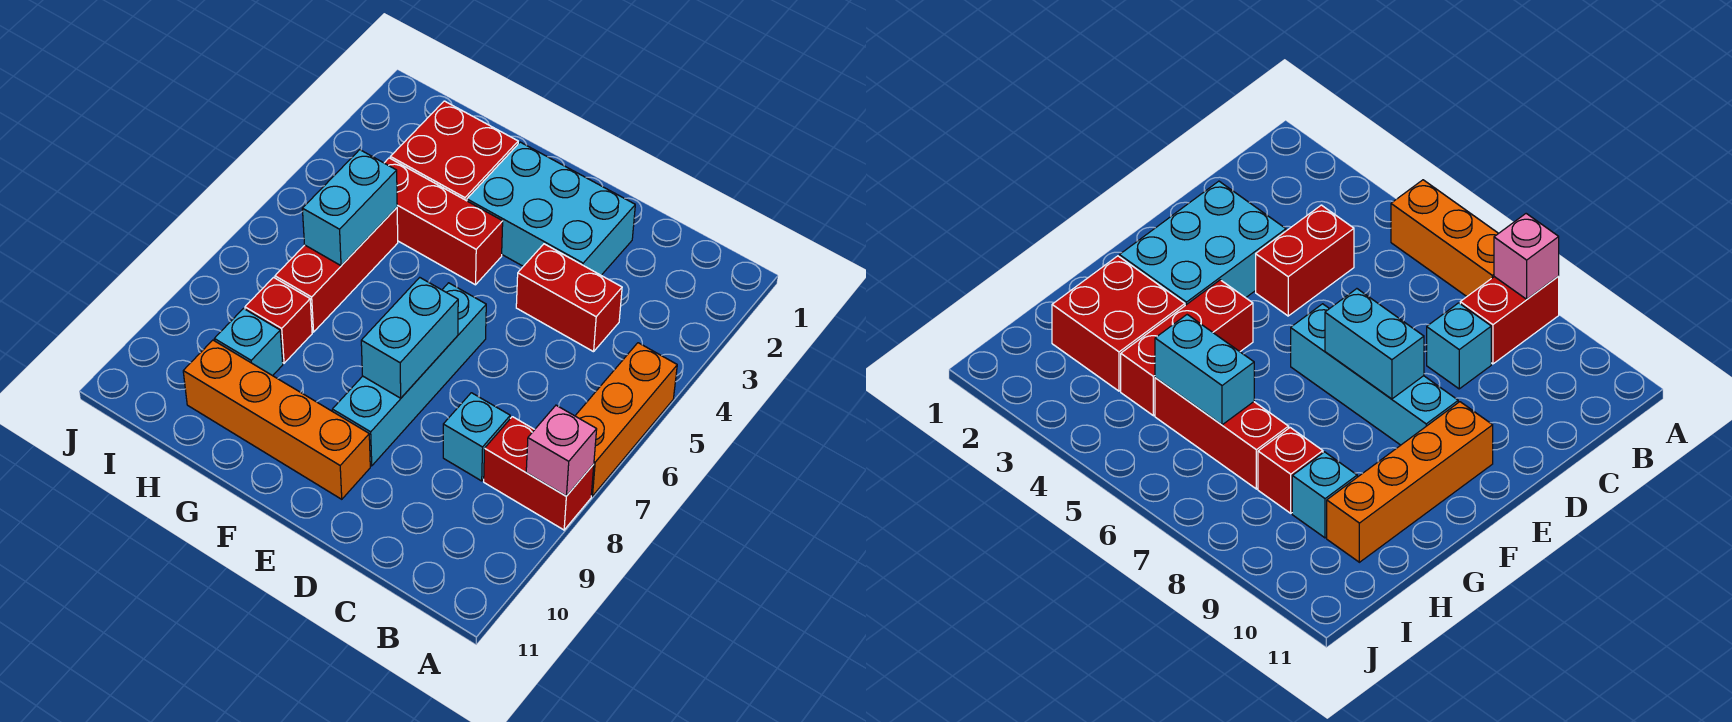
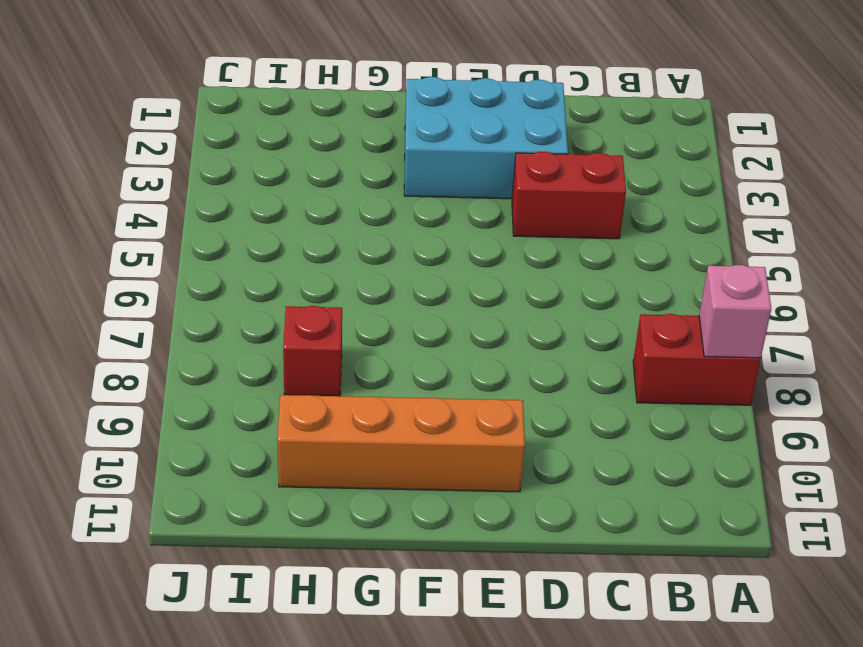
none -> orange brick A5:A7 level 1
none -> cyan brick C8 level 1
none -> cyan brick E6:E9 level 1

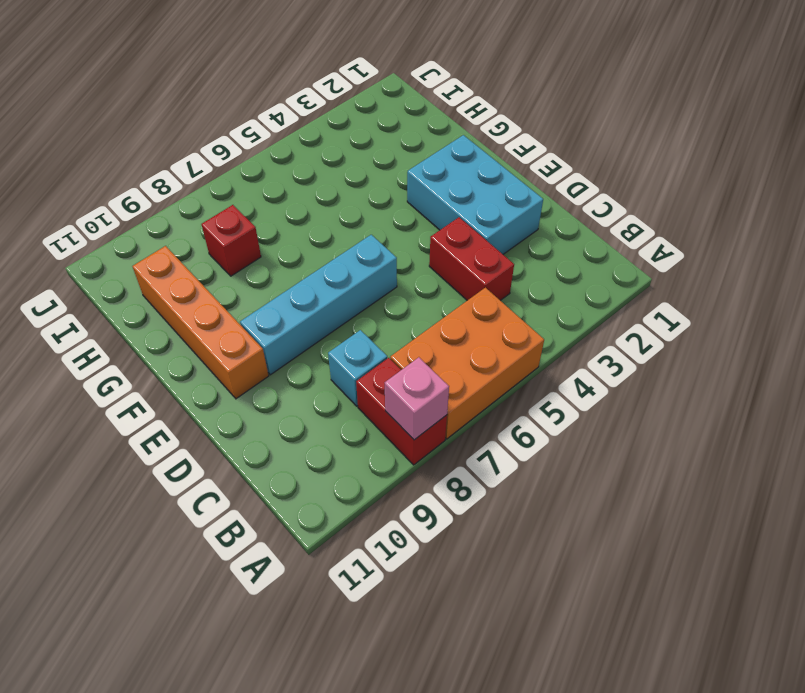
orange brick A5:B7 level 1 -> orange brick A5:A7 level 1
none -> red brick F4:H4 level 1
none -> red brick G2:H3 level 1
none -> red brick H5:H7 level 1

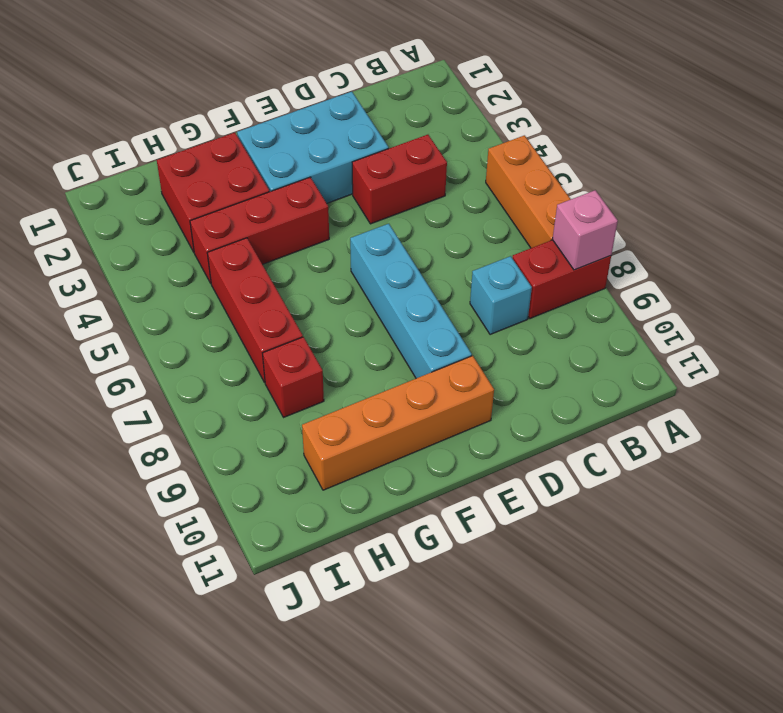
none -> cyan brick H9 level 1
none -> cyan brick E7:E8 level 2
none -> cyan brick H5:H6 level 2

